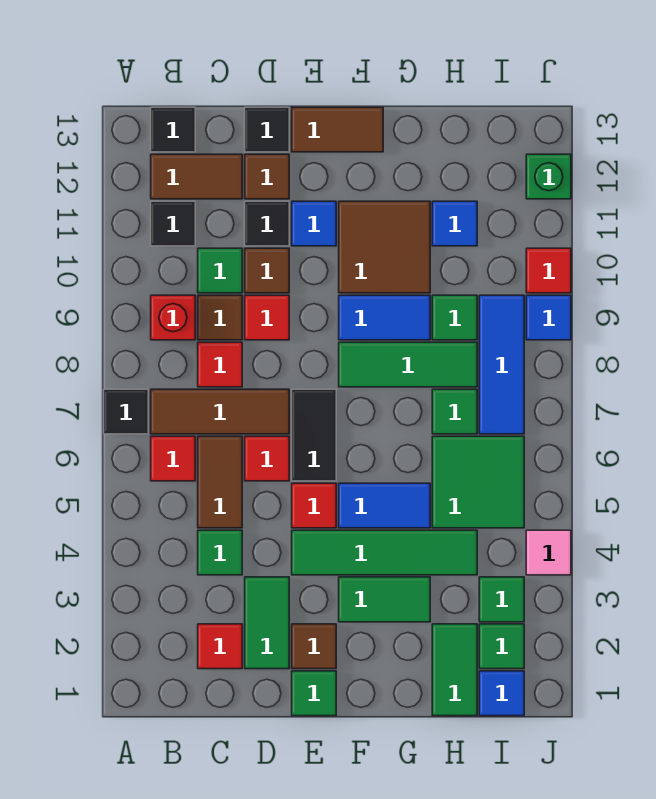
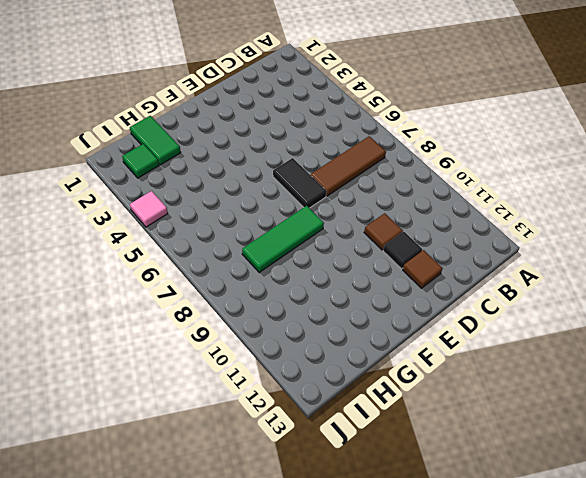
none -> black tile A7 level 1
none -> red tile B6 level 1
none -> red brick B9 level 1
none -> black tile B11 level 1

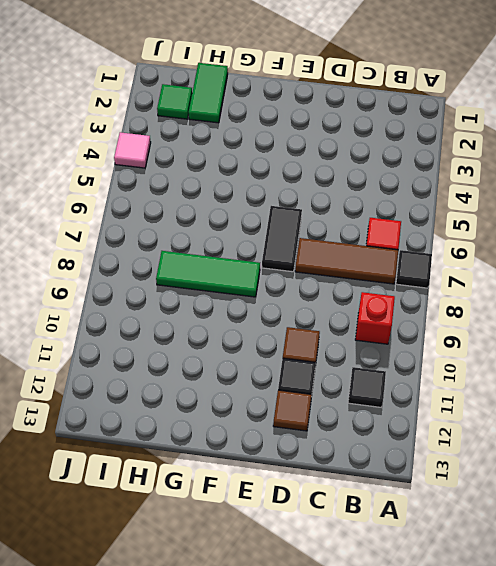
none -> brown tile B12:C12 level 1
none -> black tile B13 level 1
none -> red tile C2 level 1
none -> green tile C4 level 1

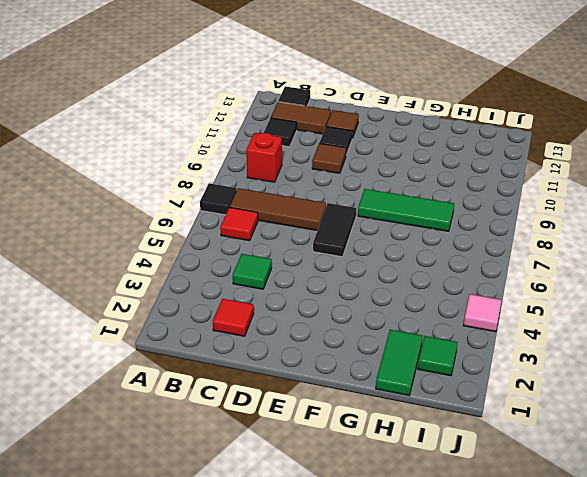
none -> brown tile C5:C6 level 1
none -> red tile C8 level 1
none -> brown tile C9 level 1
none -> green tile C10 level 1

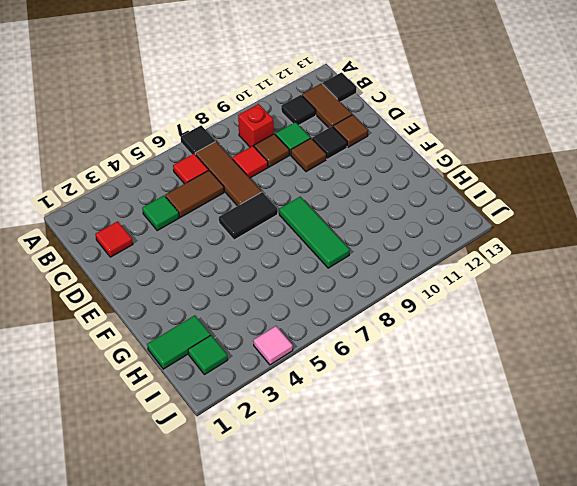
none -> green tile D2:D3 level 1
none -> red tile D6 level 1
none -> red tile D9 level 1
none -> black tile D13 level 1

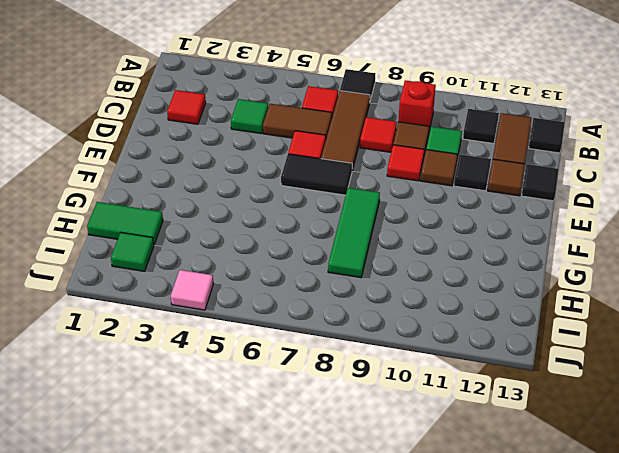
none -> green tile D2:D3 level 1
none -> green tile E1 level 1
none -> brown tile E2 level 1
none -> green tile E4:H4 level 1

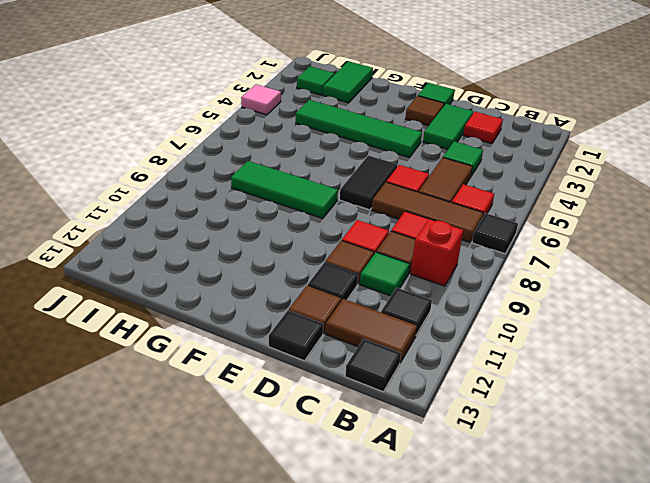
none -> red tile E5 level 1
none -> blue tile E11 level 1
none -> brown tile E13:F13 level 1
none -> green tile F3:G3 level 1

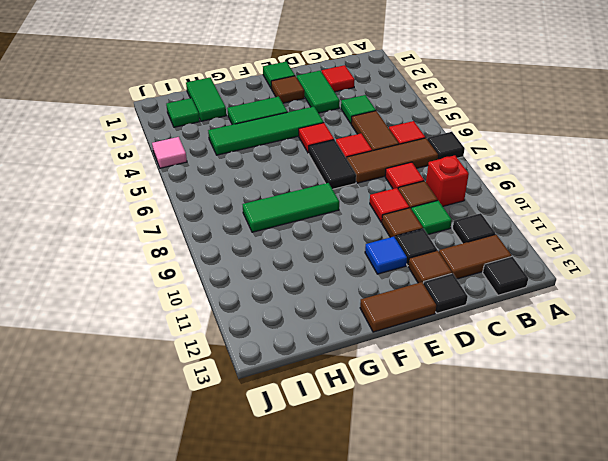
none -> blue tile F5:G5 level 1
none -> blue tile F9:G9 level 1
none -> brown tile F10:G11 level 1
none -> green tile H5:I6 level 1

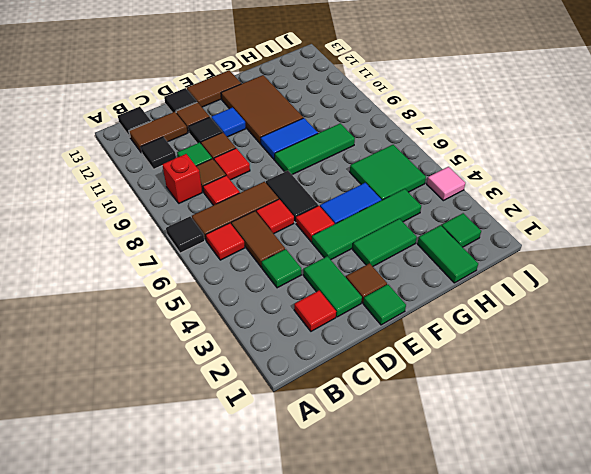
brown tile F10:G12 level 1 -> brown tile F10:G11 level 1
none -> green tile H7 level 1
none -> green tile H9 level 1
none -> blue tile H11 level 1
none -> blue tile I1 level 1

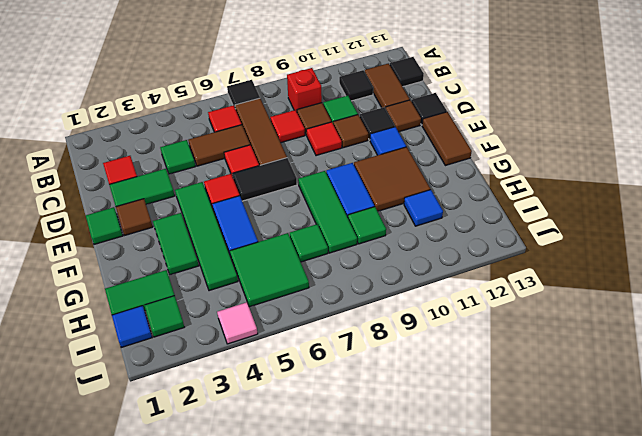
none -> green tile I3 level 1
none -> blue tile I7:I9 level 1
none -> blue tile J9 level 1
none -> red tile J10 level 1

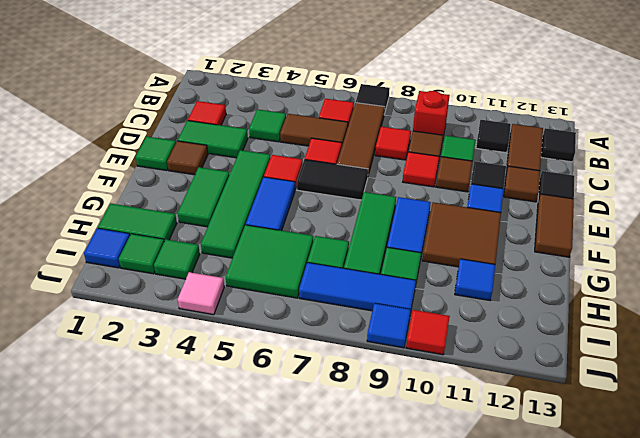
none -> green brick J12 level 1

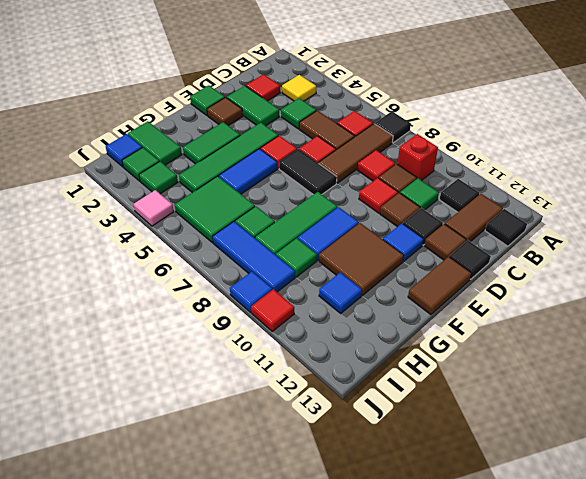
yellow tile B3 level 1 -> none
none -> green brick J12 level 1

